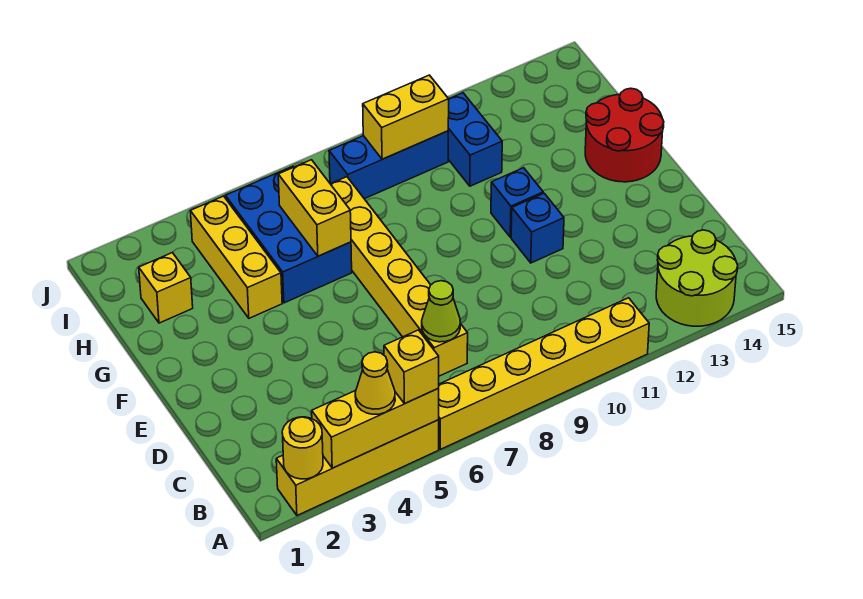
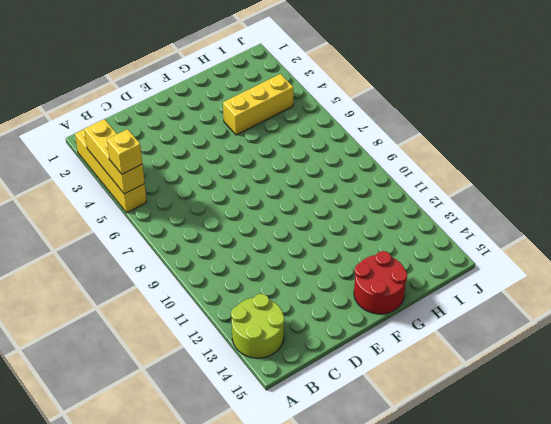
none -> yellow brick A6:A11 level 1
none -> yellow brick C7:H7 level 1
none -> blue brick E11 level 1

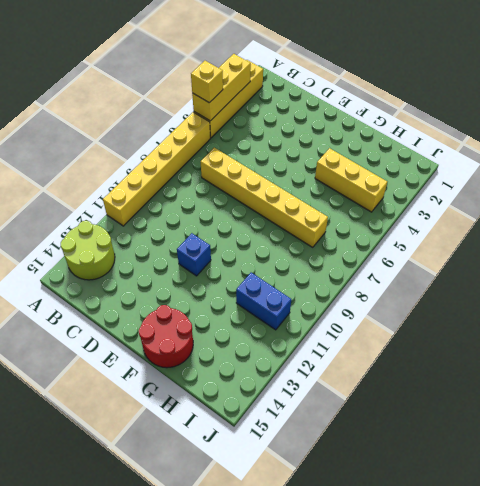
none -> blue brick F11 level 1
none -> blue brick G5:I6 level 1
none -> yellow brick H2 level 1

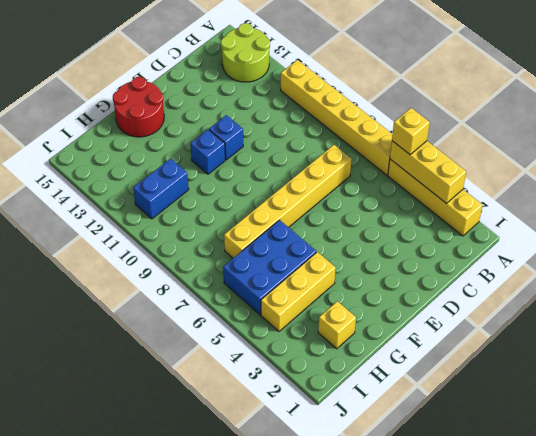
none -> blue brick I8:I10 level 1
none -> yellow round brick A2 level 2
none -> lime cone C7 level 2

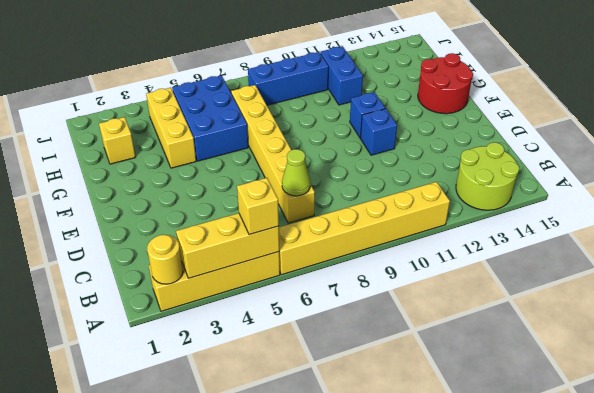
none -> yellow brick G6:H6 level 2
none -> yellow brick I9:I10 level 2
none -> yellow cone A4 level 3

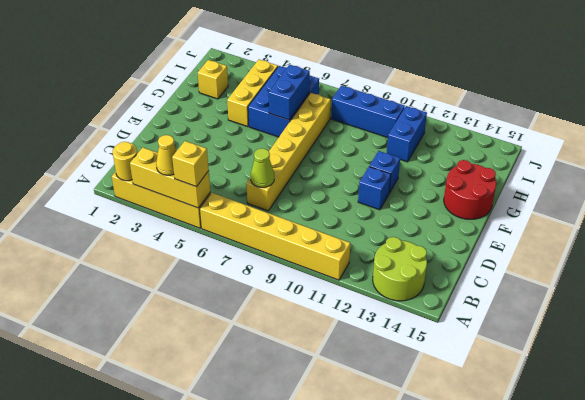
blue brick G6:H6 level 2 -> yellow brick G6:H6 level 2
none -> yellow brick I9:I10 level 2

